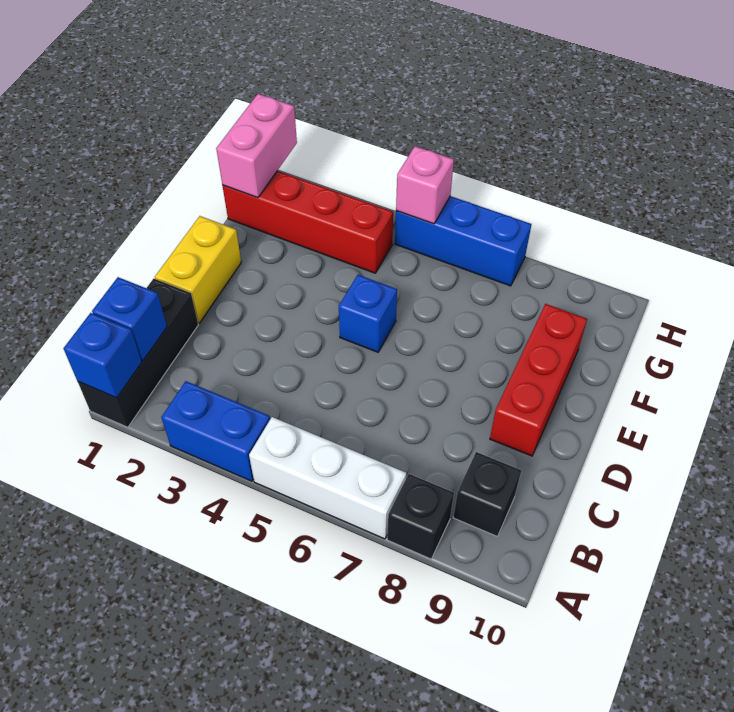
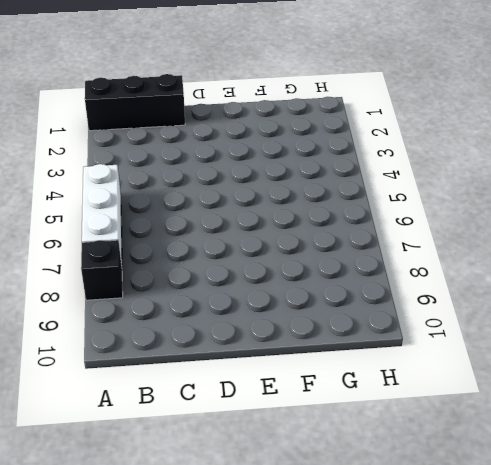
none -> blue brick A3:A4 level 1
none -> black brick B9 level 1
none -> yellow brick D1:E1 level 1

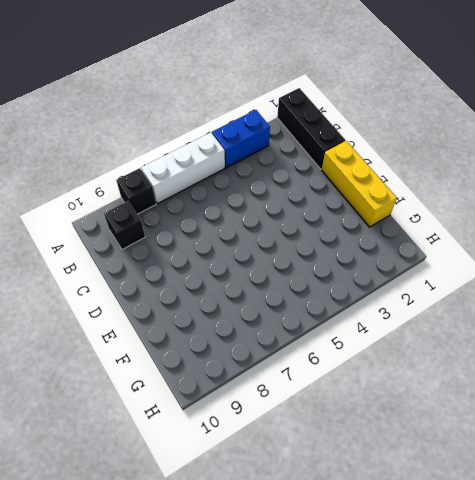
yellow brick D1:F1 level 1 -> yellow brick D1:E1 level 1
none -> red brick D9:F9 level 1
none -> blue brick E5 level 1
none -> red brick G1:G4 level 1

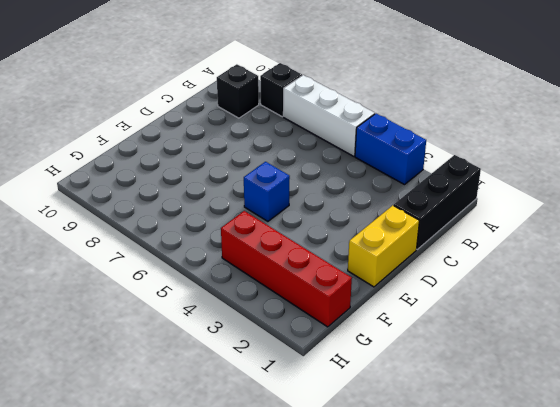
none -> red brick D9:F9 level 1
none -> blue brick H5:H7 level 1
none -> blue brick A1 level 2

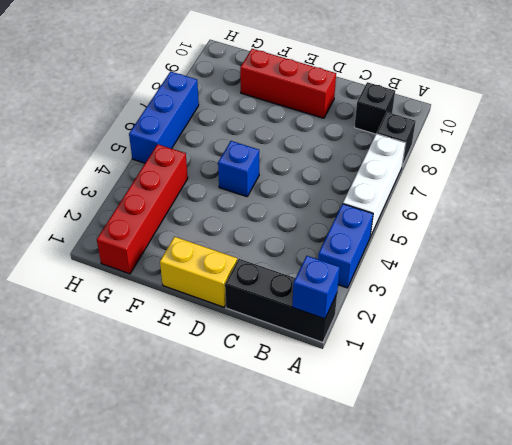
none -> blue brick B1 level 2
none -> pink brick G1:H1 level 2
none -> pink brick H5 level 2

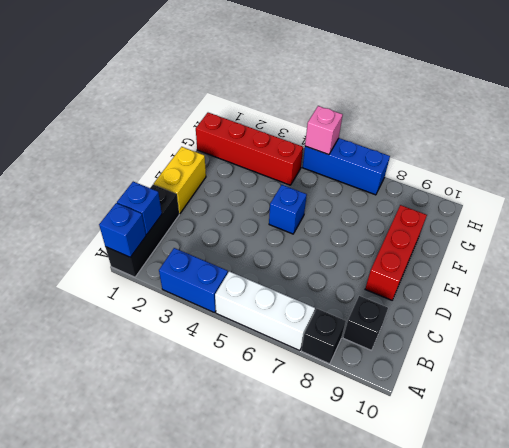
none -> pink brick G1:H1 level 2

